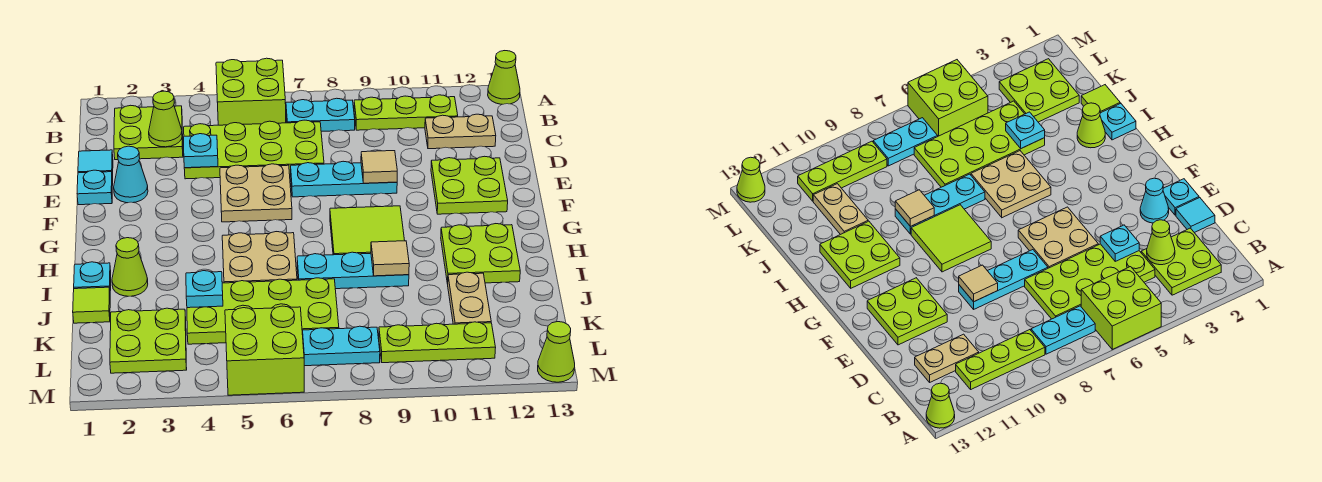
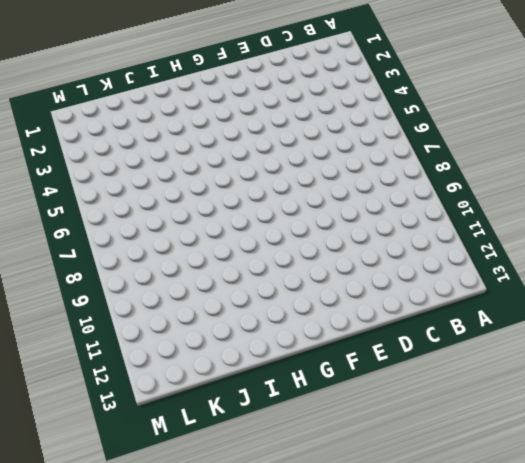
none -> lime brick A5:B6 level 1
none -> lime cone A13 level 1
none -> lime plate B2:C3 level 1
none -> cyan plate B7:B8 level 1

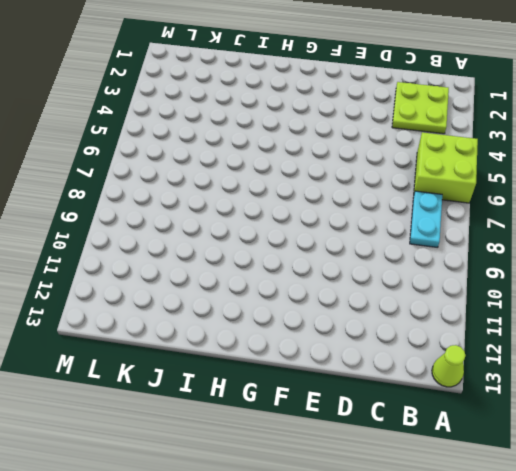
none -> lime plate B9:B11 level 1
none -> lime plate C4:D7 level 1
none -> tan plate C11:C12 level 1
none -> cyan tile D1 level 1

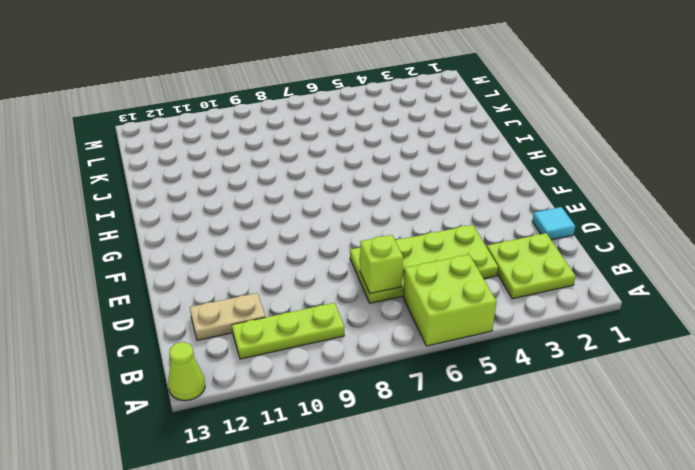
lime brick C7 level 2 -> none
none -> cyan plate B7:B8 level 1
none -> cyan plate E1 level 1
none -> cyan cone E2 level 1
none -> tan plate E5:F6 level 1

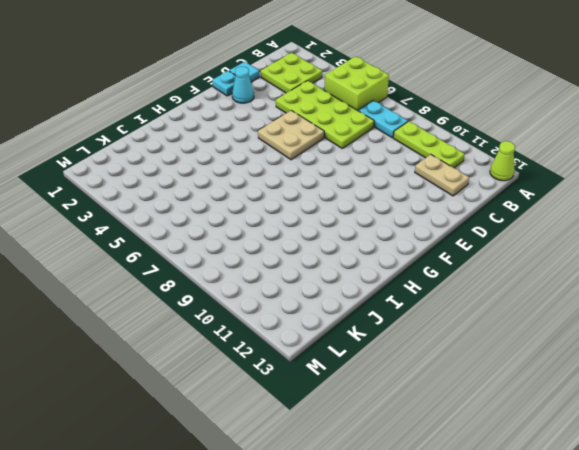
none -> cyan plate E7:E9 level 1
none -> lime plate E11:F12 level 1
none -> lime tile G8:H9 level 1
none -> tan plate H5:I6 level 1

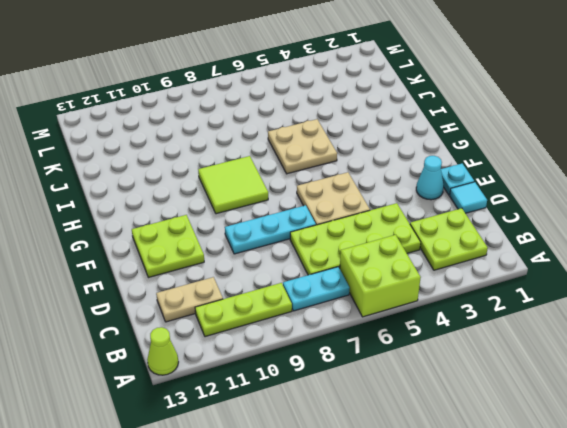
none -> lime plate H11:I12 level 1
none -> cyan plate I1 level 1
none -> lime cone I2 level 1
none -> cyan plate I7:I9 level 1

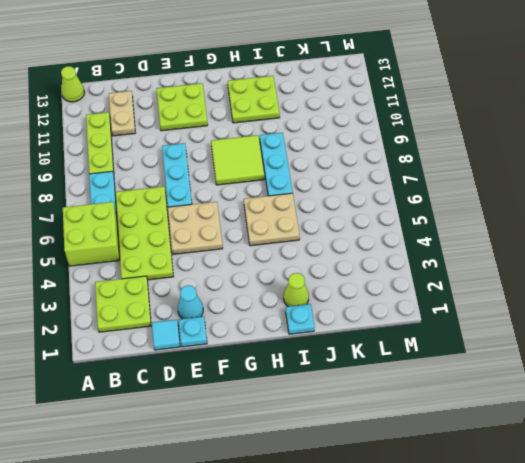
none -> lime tile J1 level 1
none -> lime plate J4:K7 level 1
none -> tan plate J11:K11 level 1
none -> lime plate K2:L3 level 1

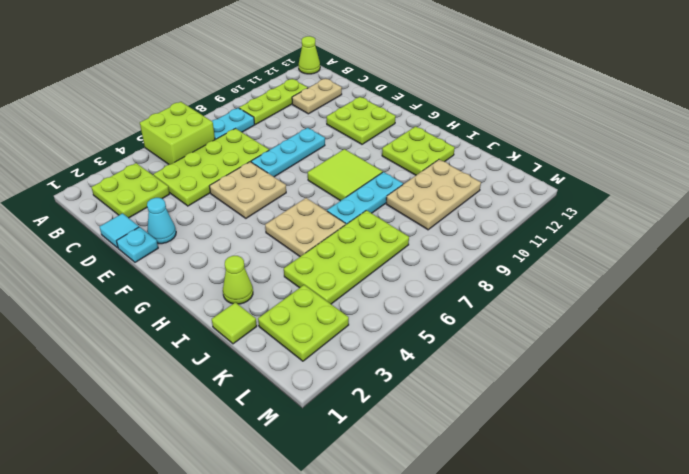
tan plate J9:K11 level 1 -> tan plate J11:K11 level 1
none -> cyan plate I1 level 1
none -> lime brick L5:M6 level 1
none -> cyan plate L7:L8 level 1
none -> lime plate L9:L11 level 1

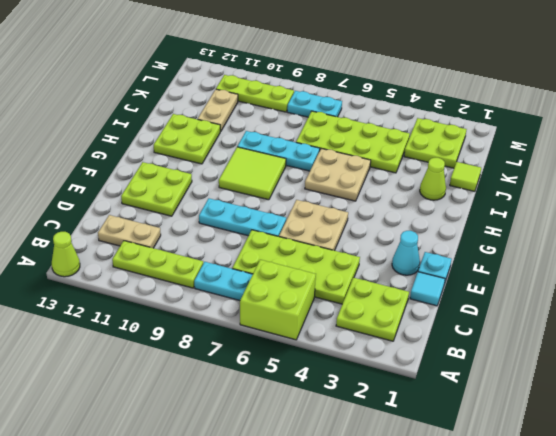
none -> cyan plate I1 level 1
none -> lime brick L5:M6 level 1
none -> lime cone M13 level 1
none -> lime cone C3 level 2

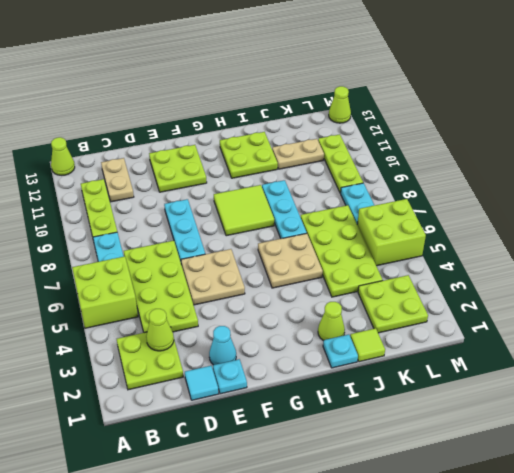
none -> cyan plate D4 level 2
none -> tan tile E9 level 2
none -> tan tile I9 level 2
none -> cyan plate J4 level 2

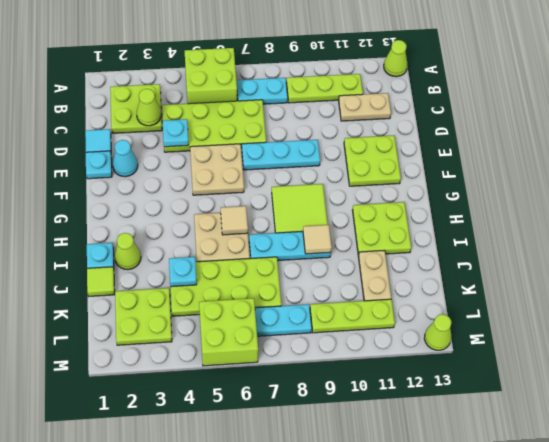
tan tile H6 level 2 -> tan tile E9 level 2

